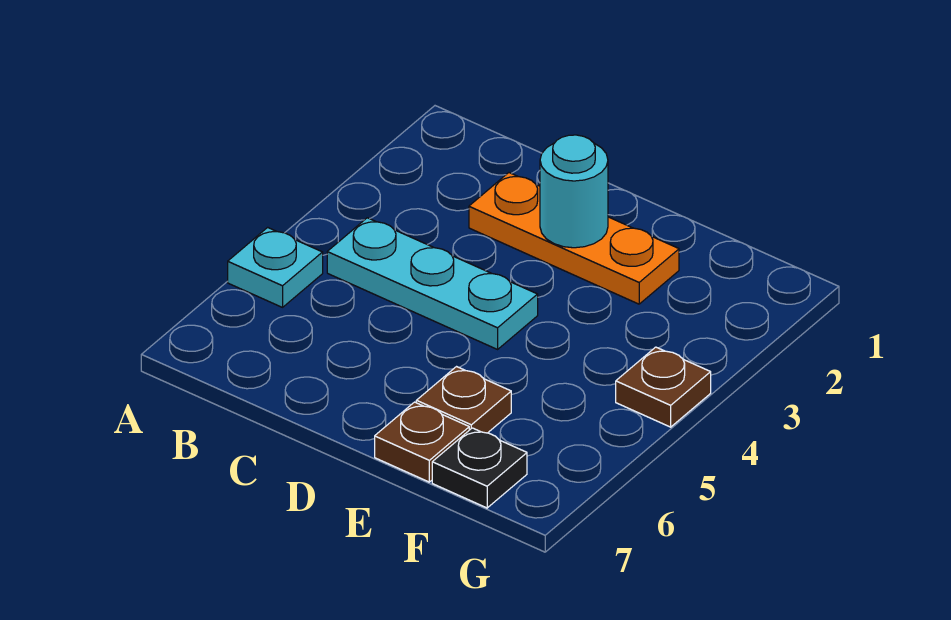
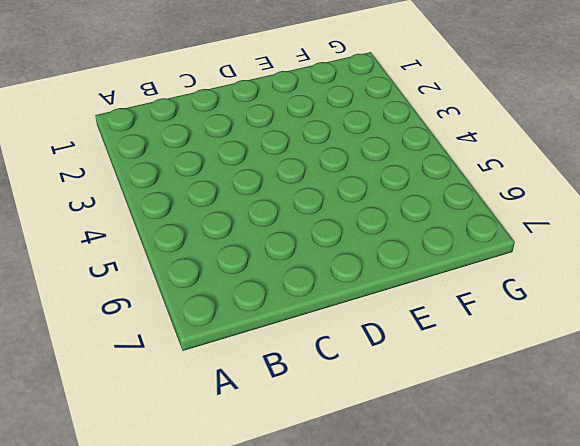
none -> cyan plate A5 level 1
none -> cyan plate B4:D4 level 1

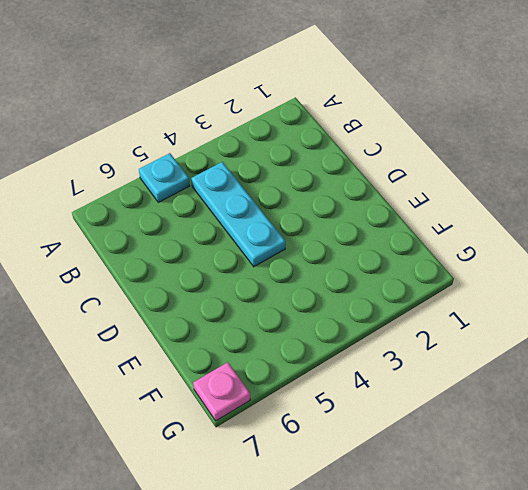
pink plate G7 level 1 -> none
none -> orange plate C2:E2 level 1
none -> brown plate E6 level 1

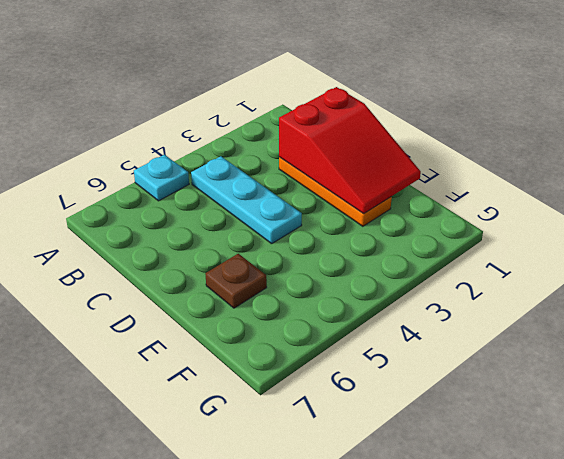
red slope C1:E2 level 2 top C -> cyan round brick D2 level 2
none -> brown plate E7 level 1
none -> black plate F7 level 1

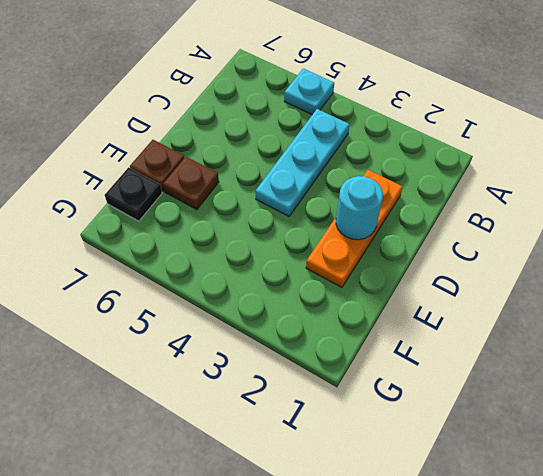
none -> brown plate G4 level 1

